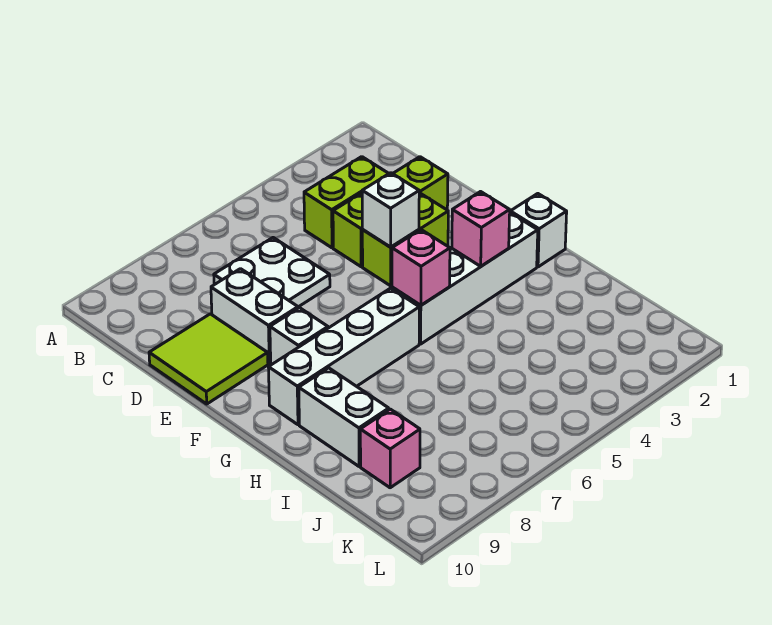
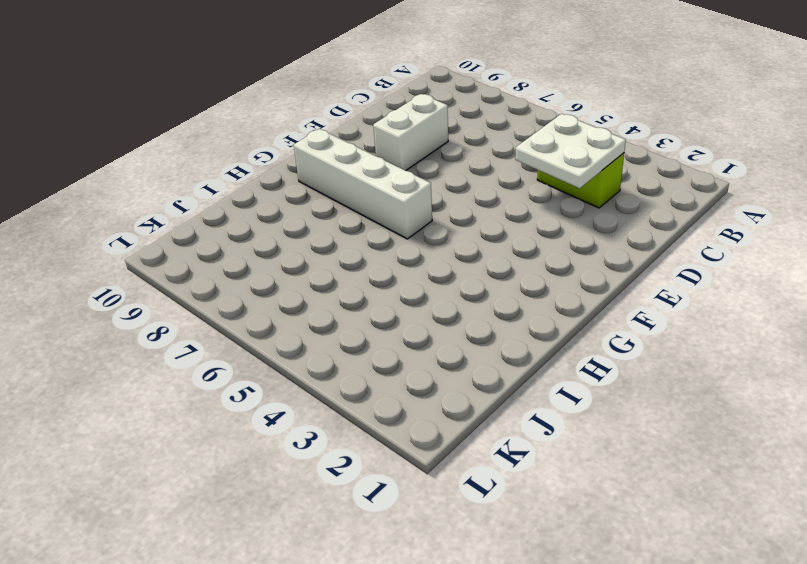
white plate C3:D4 level 2 -> white plate C6:D7 level 1
none -> lime brick D2:D4 level 1
none -> lime tile D9:E10 level 1
none -> lime brick E3:E4 level 1

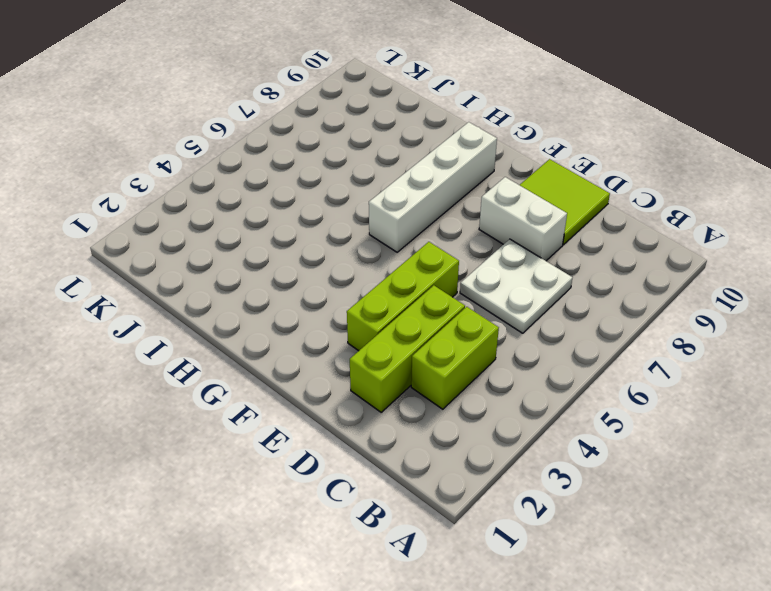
lime brick E3:E5 level 1 -> lime brick E3:E4 level 1
none -> white brick F8 level 1
none -> white brick G1 level 1
none -> white brick G2:G5 level 1

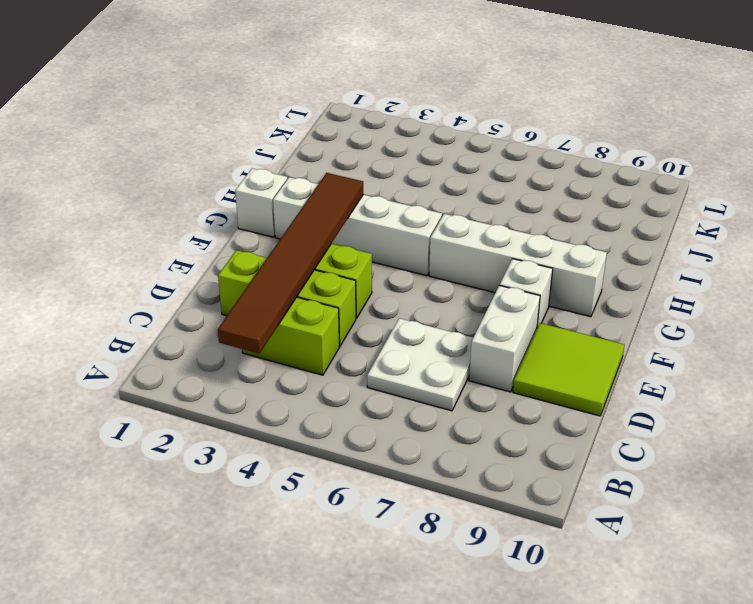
brown tile B3:G3 level 2 -> pink brick G3 level 2
none -> white brick H9:I9 level 1
none -> pink brick J9 level 1
none -> white brick E4 level 2

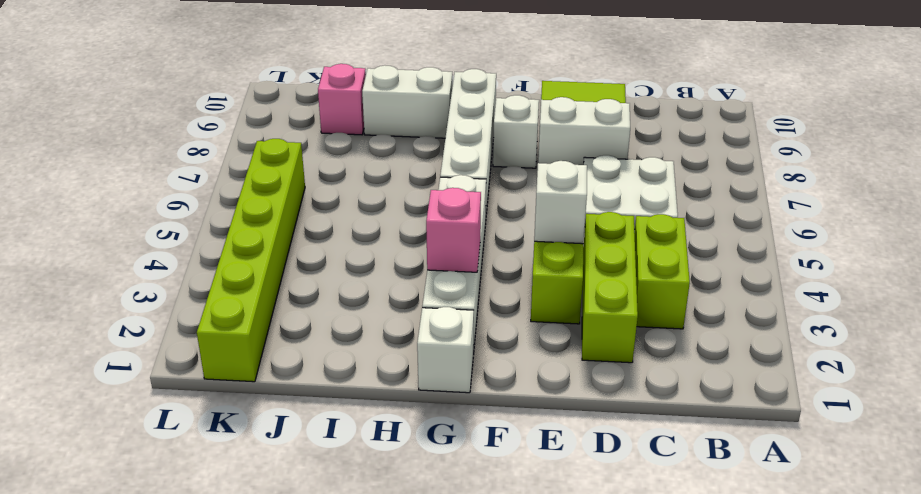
lime brick K1:K6 level 1 -> none
none -> pink brick G5 level 2

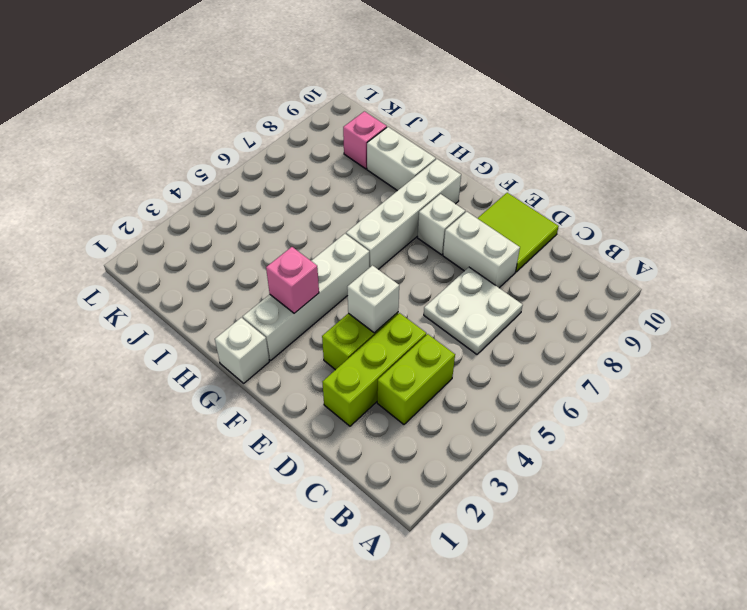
none -> pink brick G5 level 2

